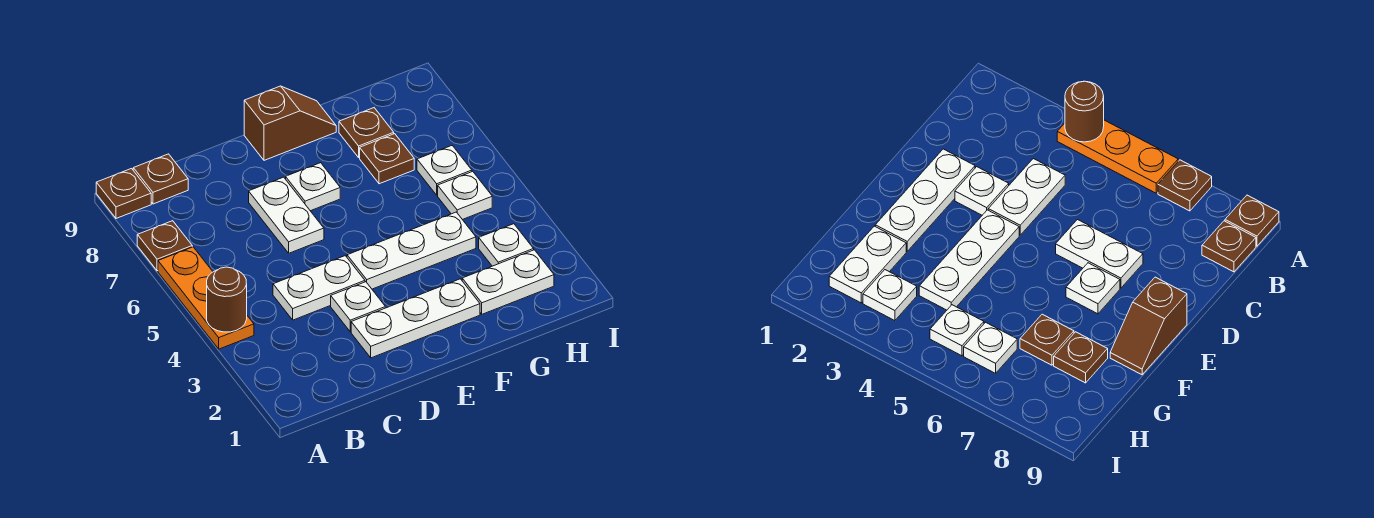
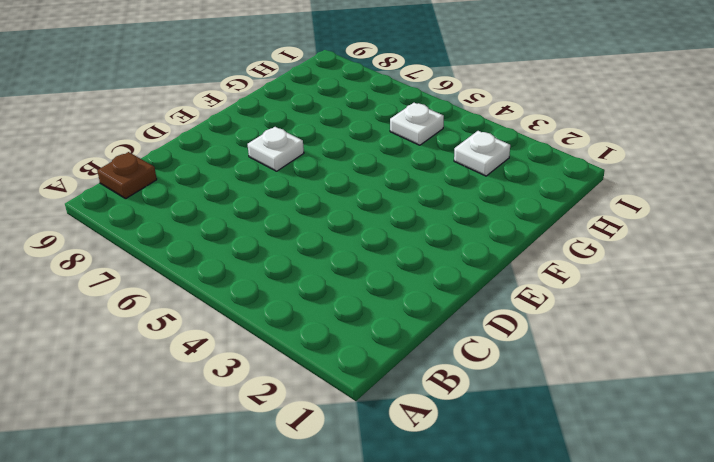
none -> orange plate A4:A6 level 1
none -> brown plate A7 level 1
none -> brown plate A9 level 1

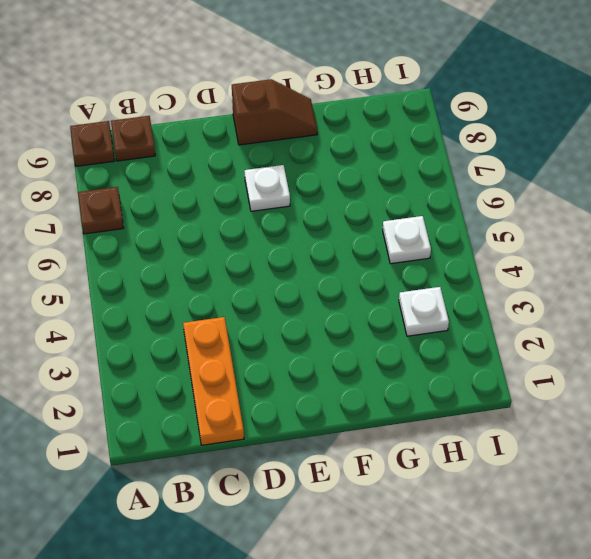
orange plate C1:C3 level 1 -> orange plate A4:A6 level 1
none -> white plate C4:D4 level 1
none -> white plate D2:F2 level 1
none -> white plate D3 level 1

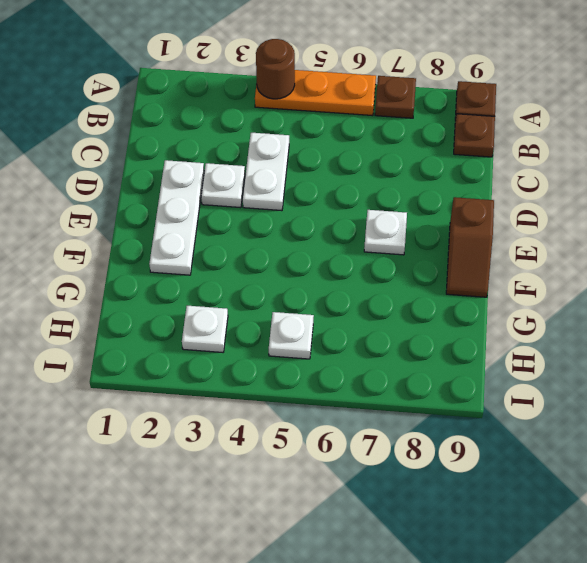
none -> white plate D6:D7 level 1
none -> white plate E4:G4 level 1
none -> white plate G2:H2 level 1

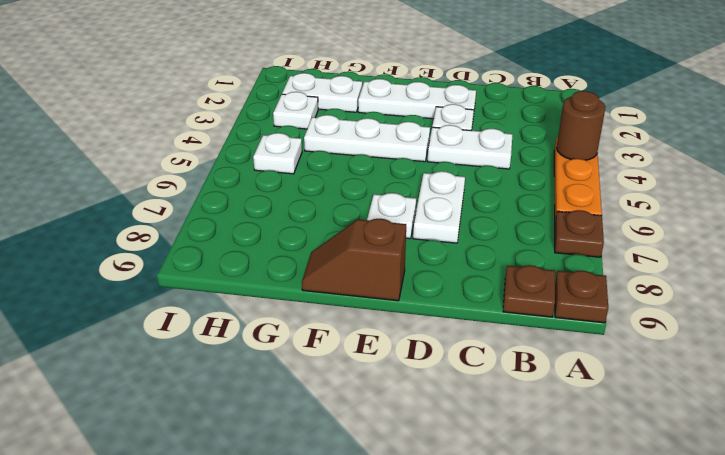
none -> brown plate G7 level 1
none -> brown plate G8 level 1
none -> white plate H6 level 1

